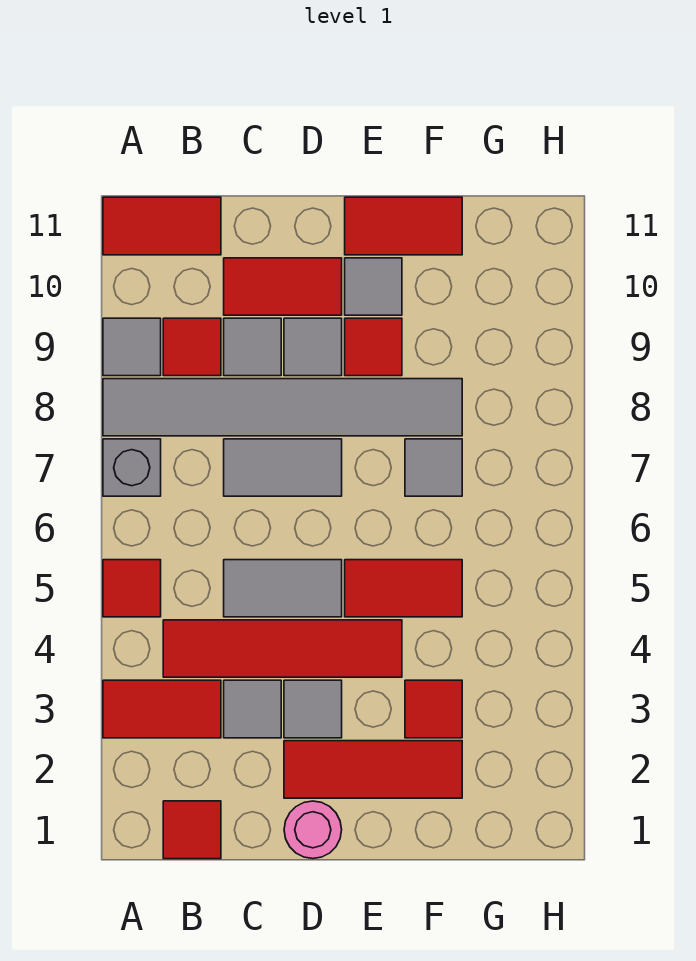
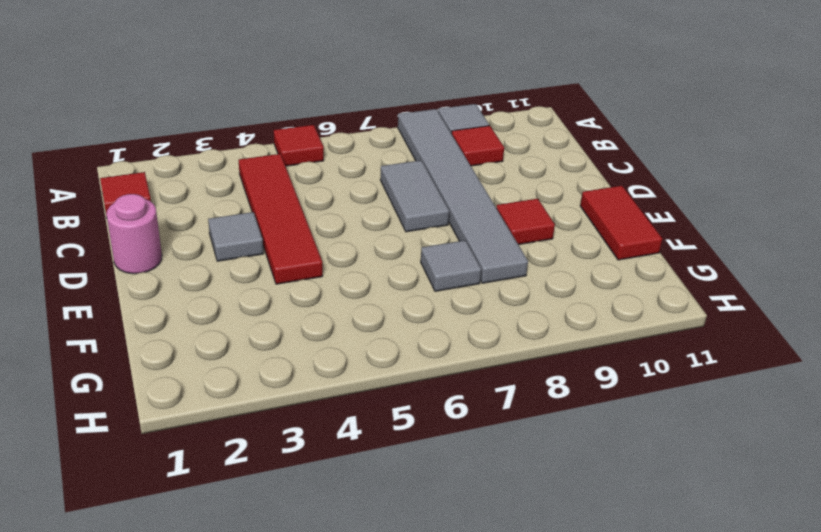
none -> red tile A3:B3 level 1
none -> grey brick A7 level 1
none -> red tile A11:B11 level 1

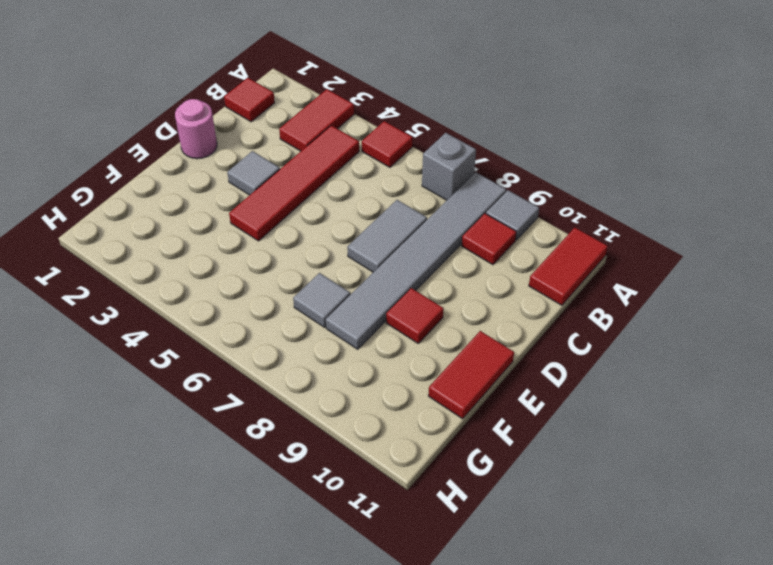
none -> grey tile C3 level 1
none -> grey tile C5:D5 level 1
none -> grey tile C9 level 1

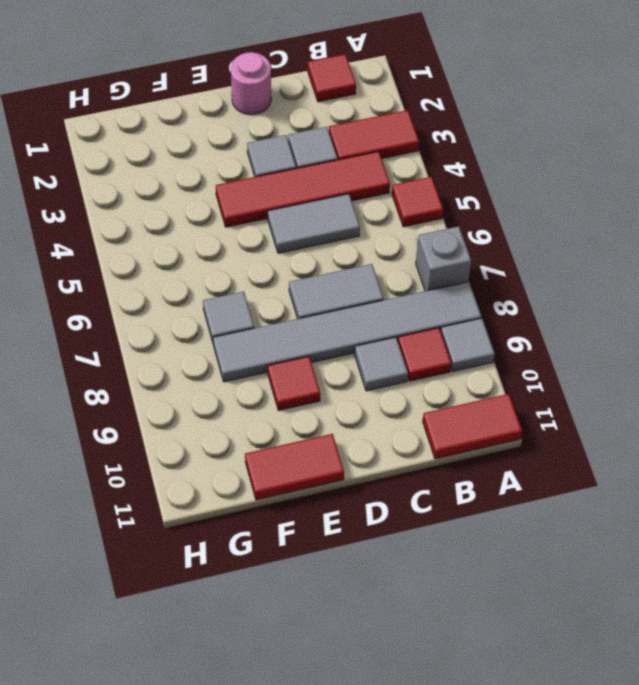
none -> red tile C10:D10 level 1
none -> red tile D2:F2 level 1
none -> grey tile D9 level 1

